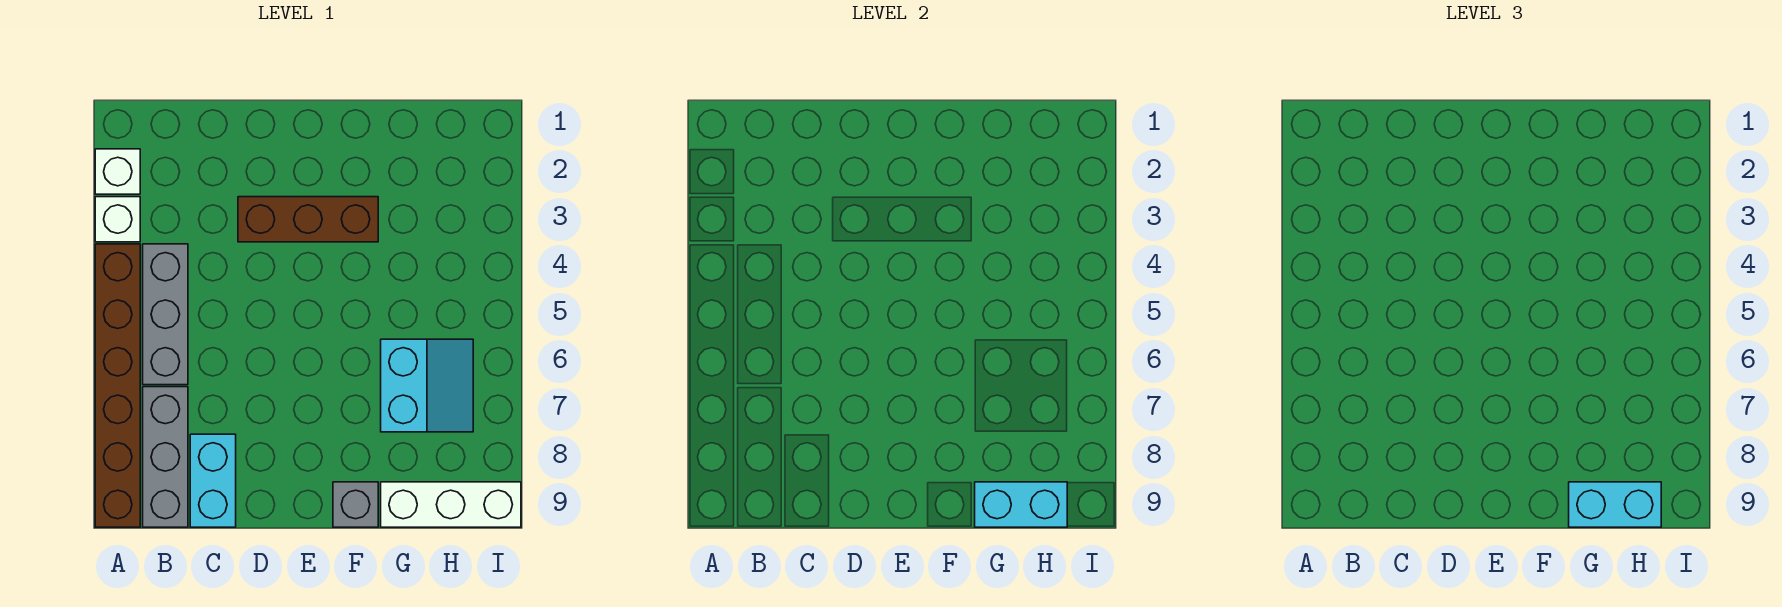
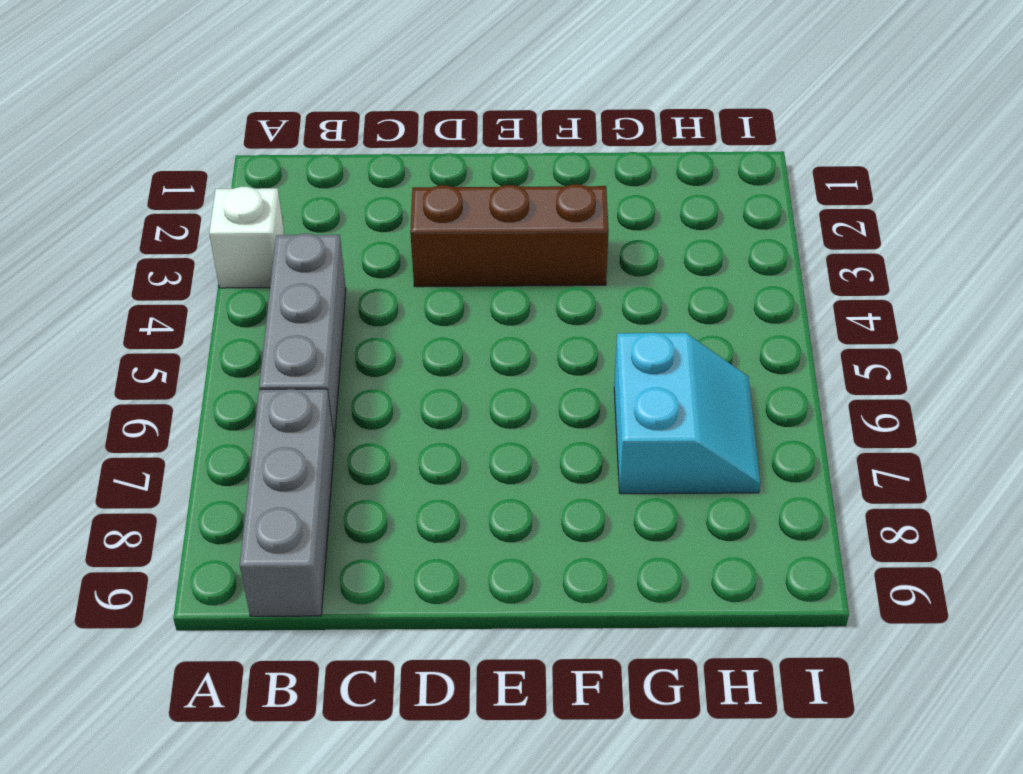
none -> white brick A2 level 1
none -> brown brick A4:A9 level 1
none -> cyan brick C8:C9 level 1

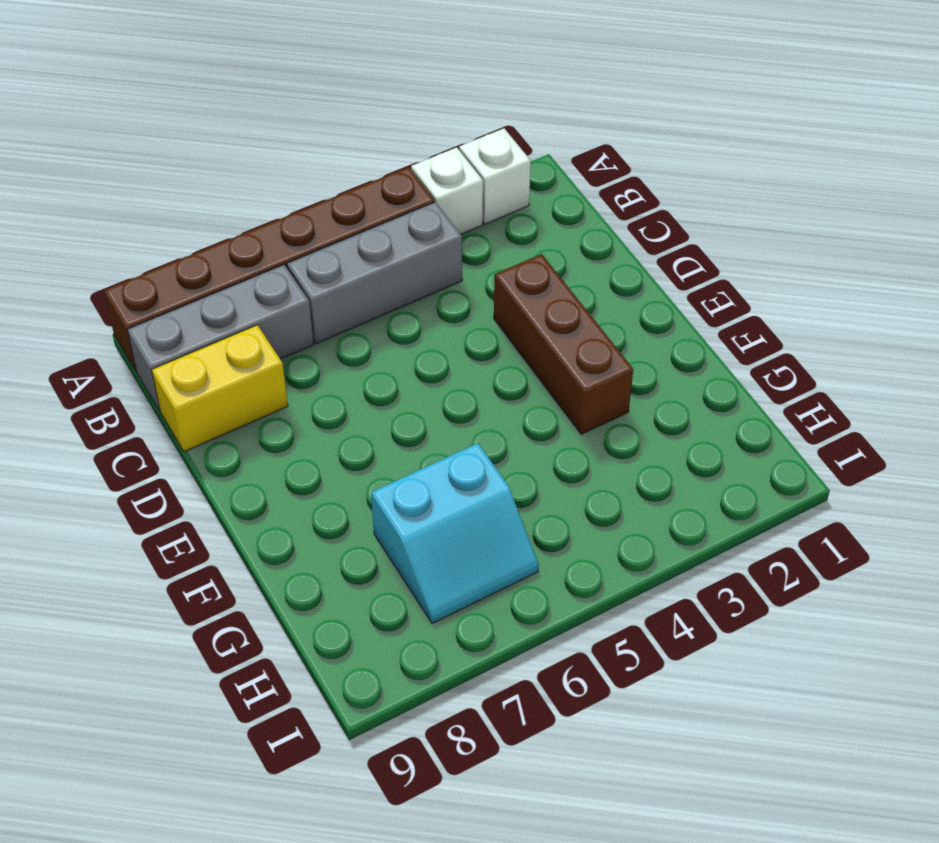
yellow brick C8:C9 level 1 -> cyan brick C8:C9 level 1
none -> grey brick F9 level 1
none -> white brick G9:I9 level 1
none -> cyan brick G9:H9 level 2

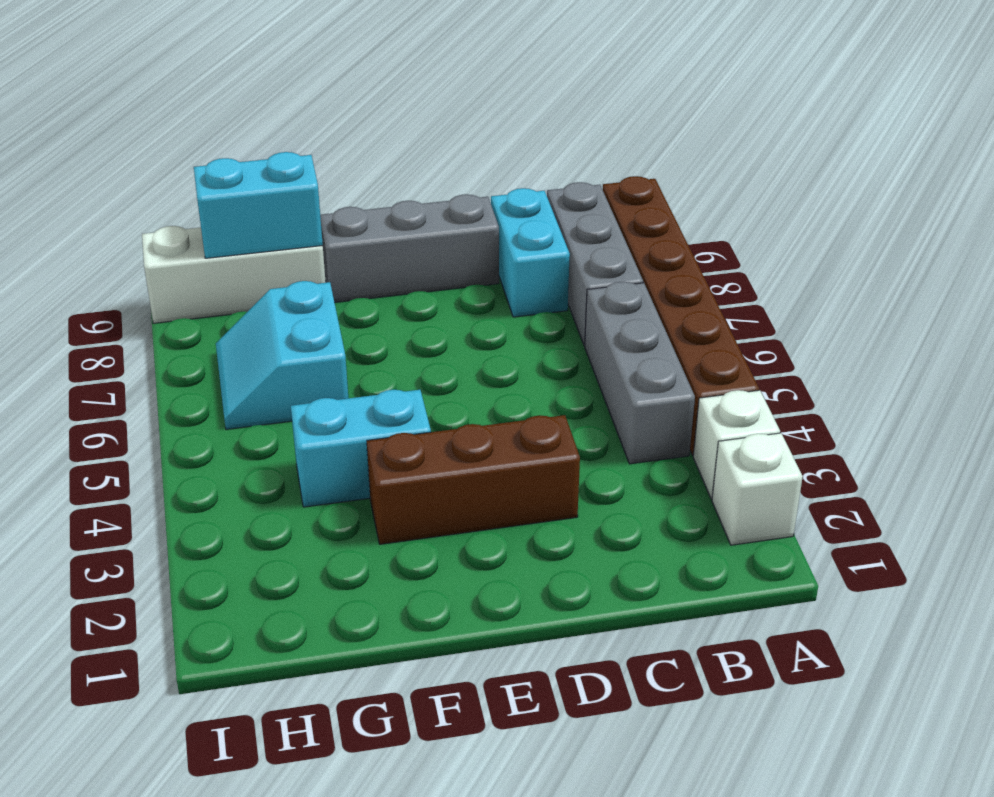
grey brick D9:F9 level 1 -> grey brick F9 level 1
cyan brick F4:G4 level 1 -> cyan brick G9:H9 level 3

